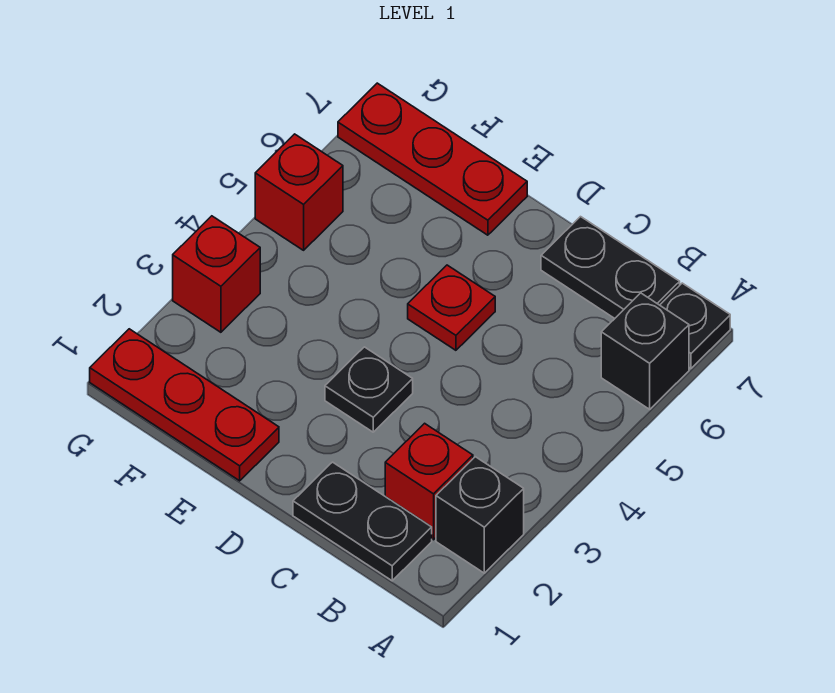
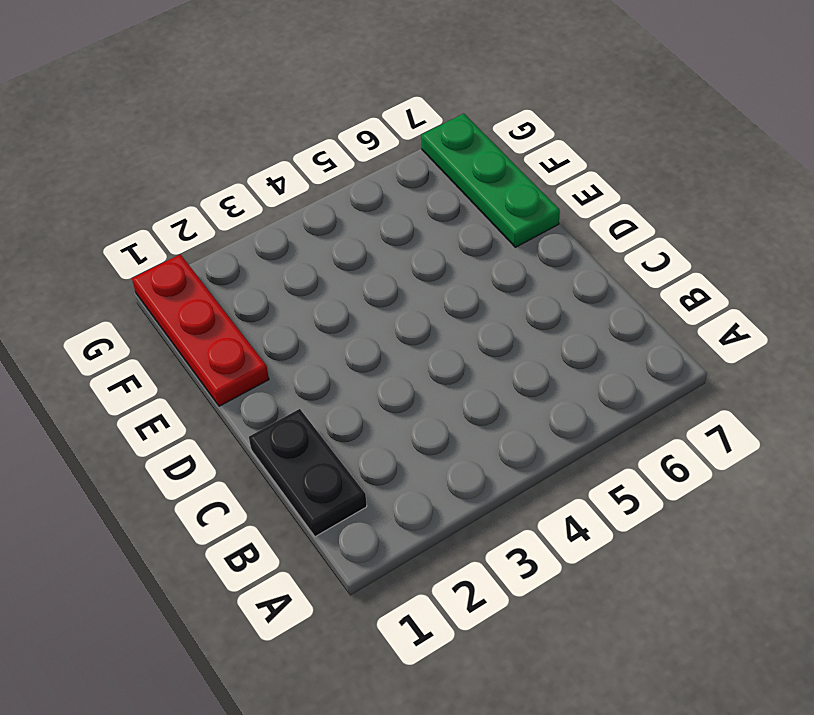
green plate E7:G7 level 1 -> red plate E7:G7 level 1
none -> black brick A2 level 1
none -> black brick A6 level 1
none -> black plate A7 level 1

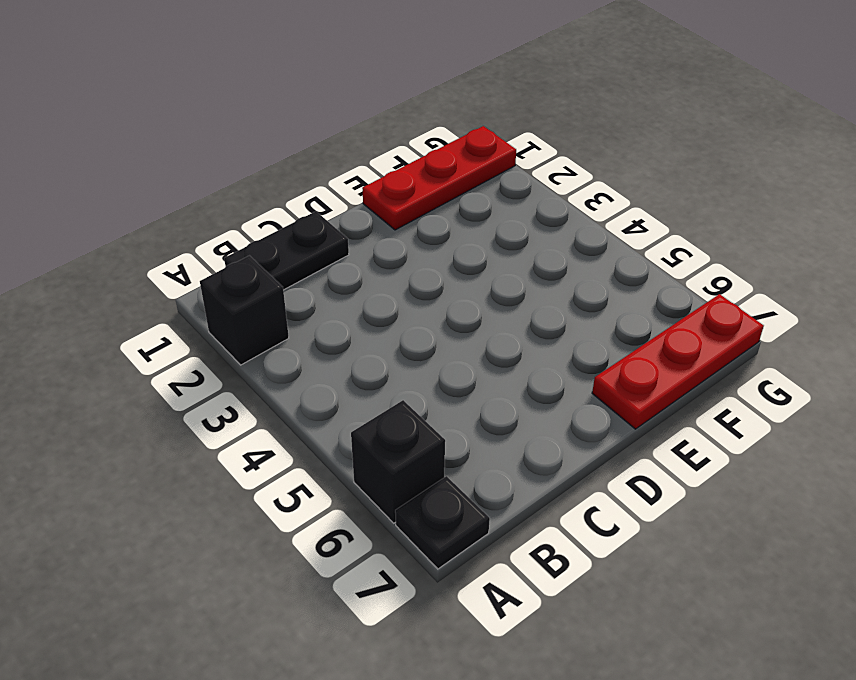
none -> red brick B2 level 1
none -> black plate B7:C7 level 1
none -> black plate D3 level 1

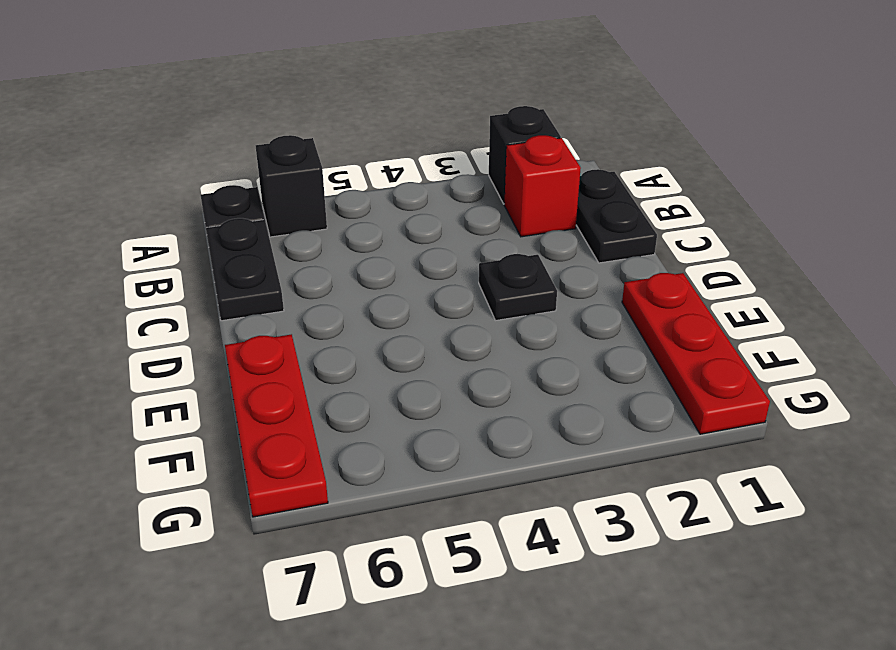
none -> red plate D5 level 1
none -> red brick G3 level 1
none -> red brick G5 level 1

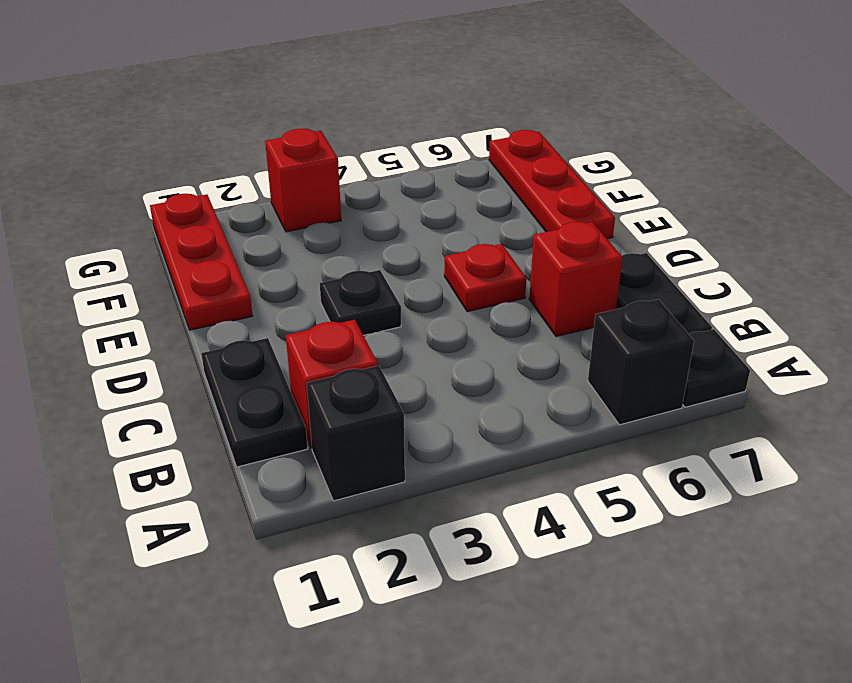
red brick C6 level 1 -> red brick G5 level 1

